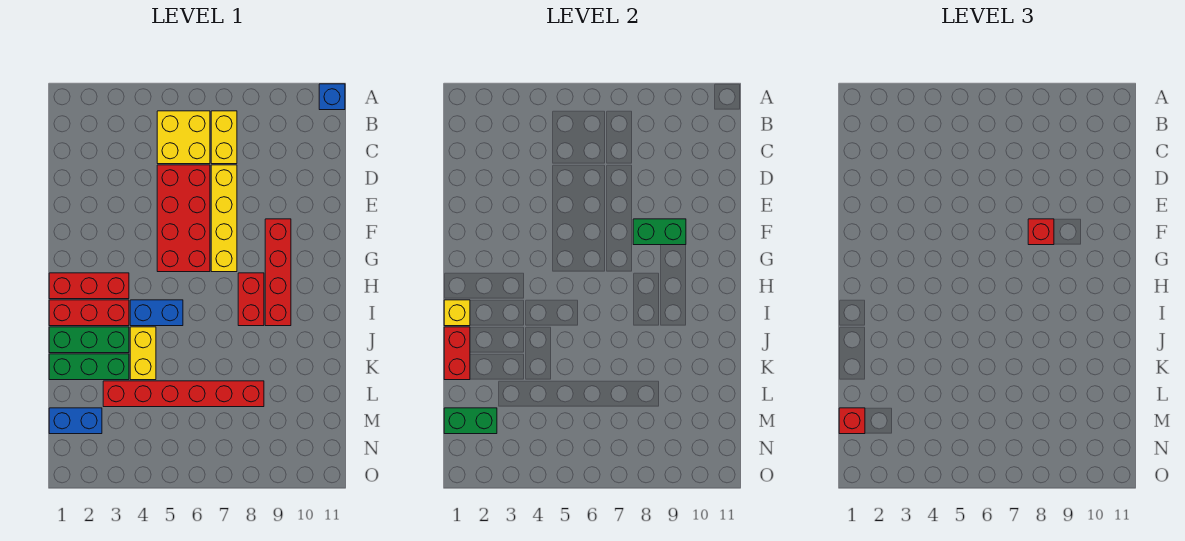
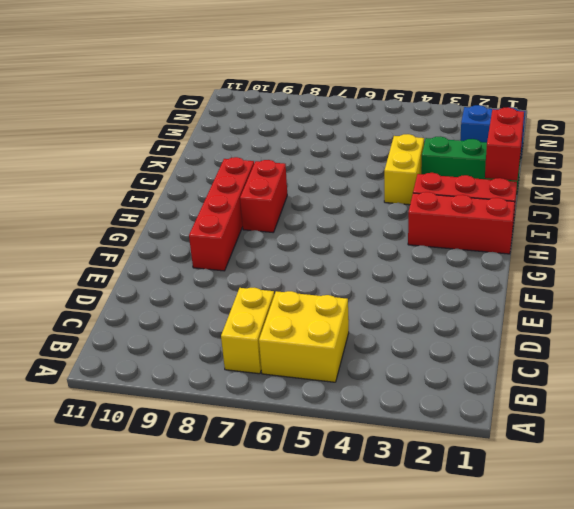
none -> blue brick A11 level 1
none -> red brick D5:G6 level 1
none -> yellow brick D7:G7 level 1

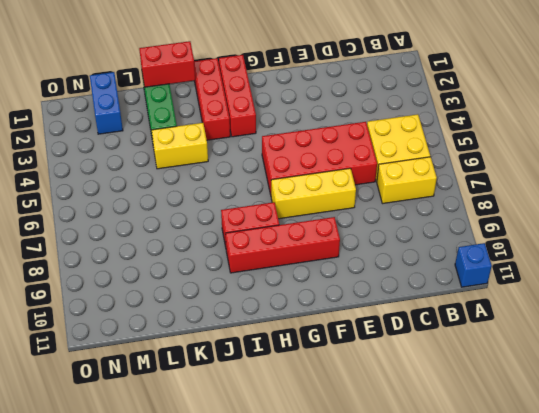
yellow brick E7:G7 level 1 -> yellow brick D7:G7 level 1
none -> blue brick I4:I5 level 1
none -> green brick J1:J3 level 1
none -> red brick L3:L8 level 1

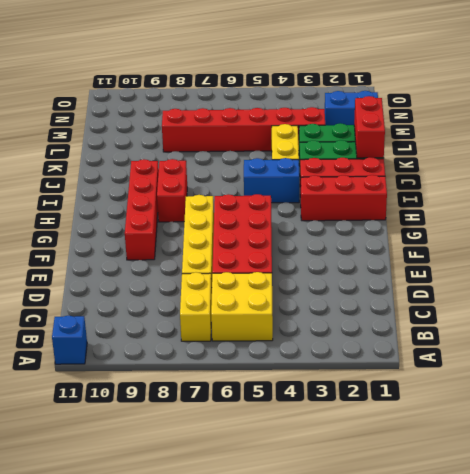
none -> green brick F8:F9 level 2
none -> yellow brick I1 level 2
none -> green brick M1:M2 level 2

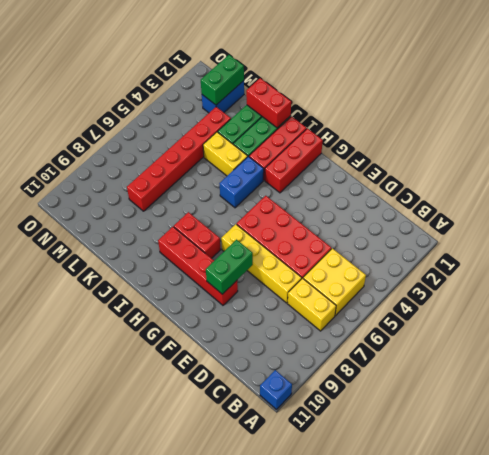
none -> yellow brick I1 level 2
none -> red brick F8 level 3
none -> red brick M1 level 3

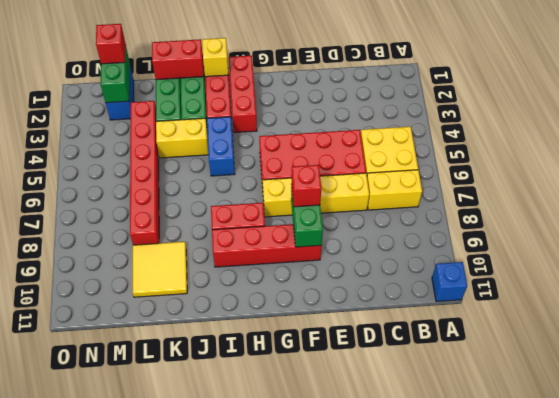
yellow tile K9:L10 level 1 -> none

